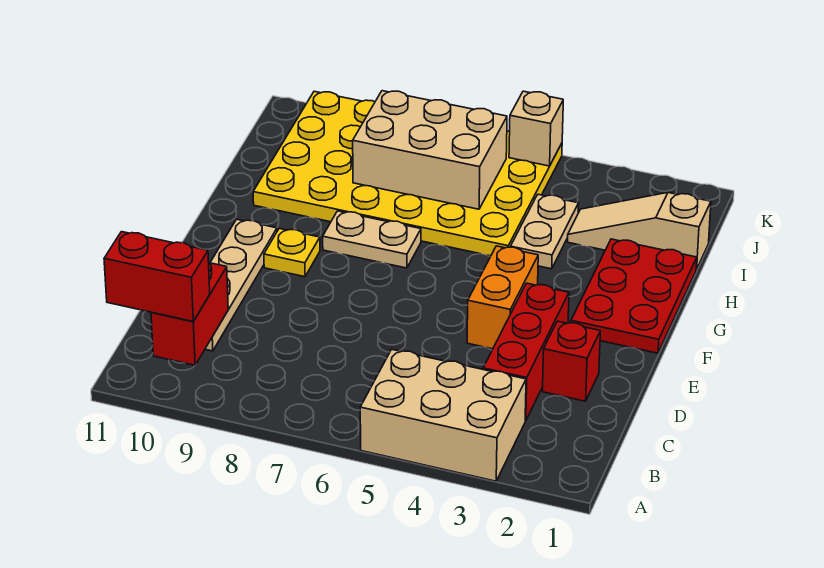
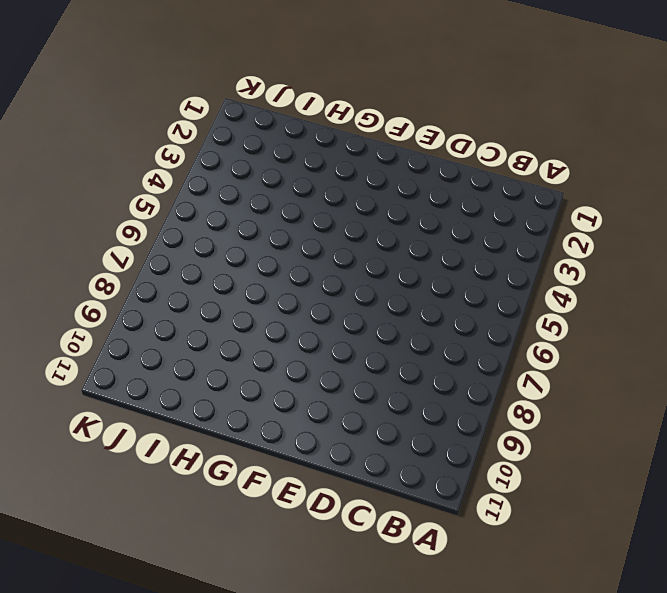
none -> tan brick A3:B5 level 1
none -> red brick C3:E3 level 1
none -> tan plate C10:F10 level 1

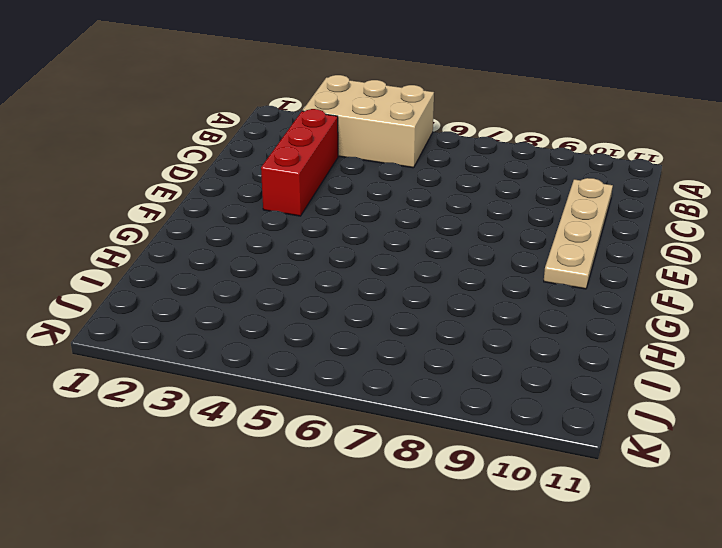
none -> red brick D2 level 1
none -> orange brick E4:F4 level 1
none -> red plate F1:H2 level 1

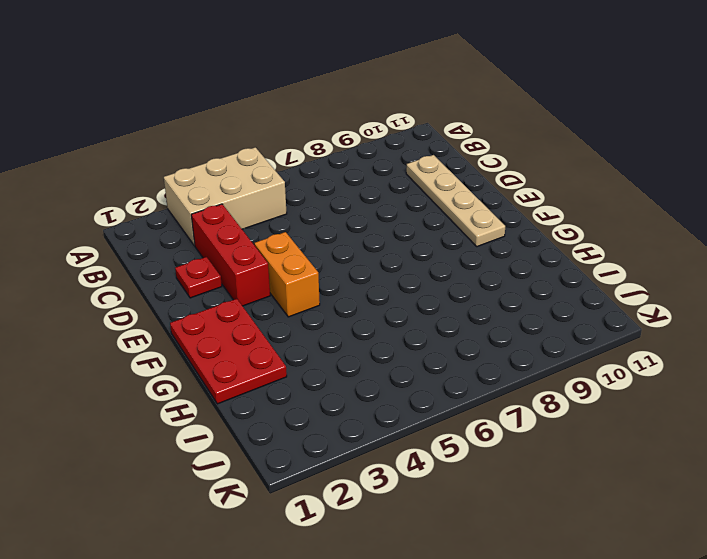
red plate D2 level 1 -> red brick D2 level 1
none -> yellow plate F9 level 1
none -> tan plate G7:G8 level 1
none -> tan plate H4:I4 level 1

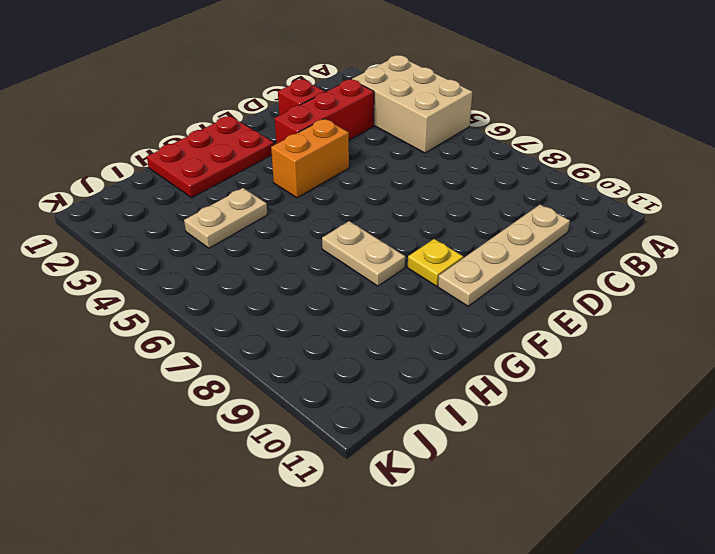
none -> yellow plate H5:K10 level 1
none -> tan slope I1:I3 level 1 top 1
none -> red brick B10:C10 level 2

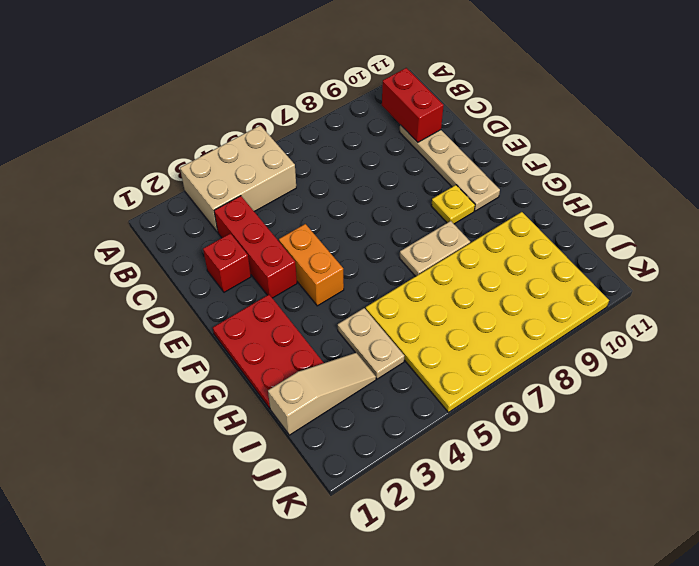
none -> tan brick I6:J8 level 2
none -> tan brick K5 level 2
none -> red brick B10:B11 level 3

